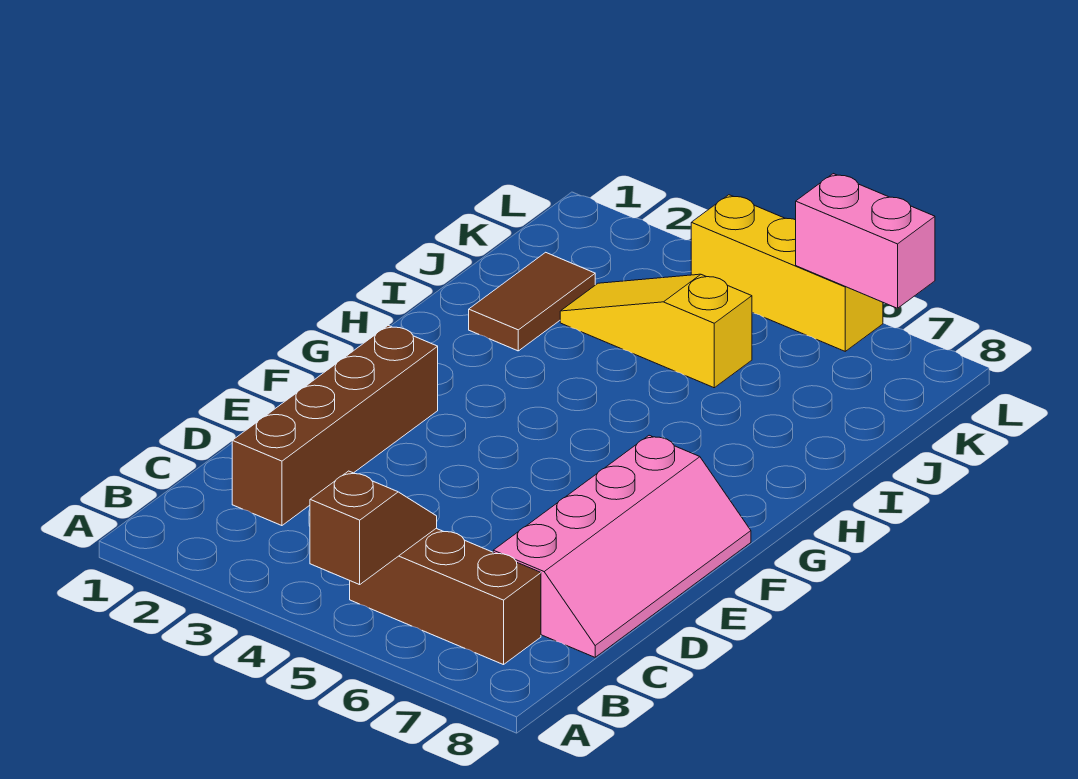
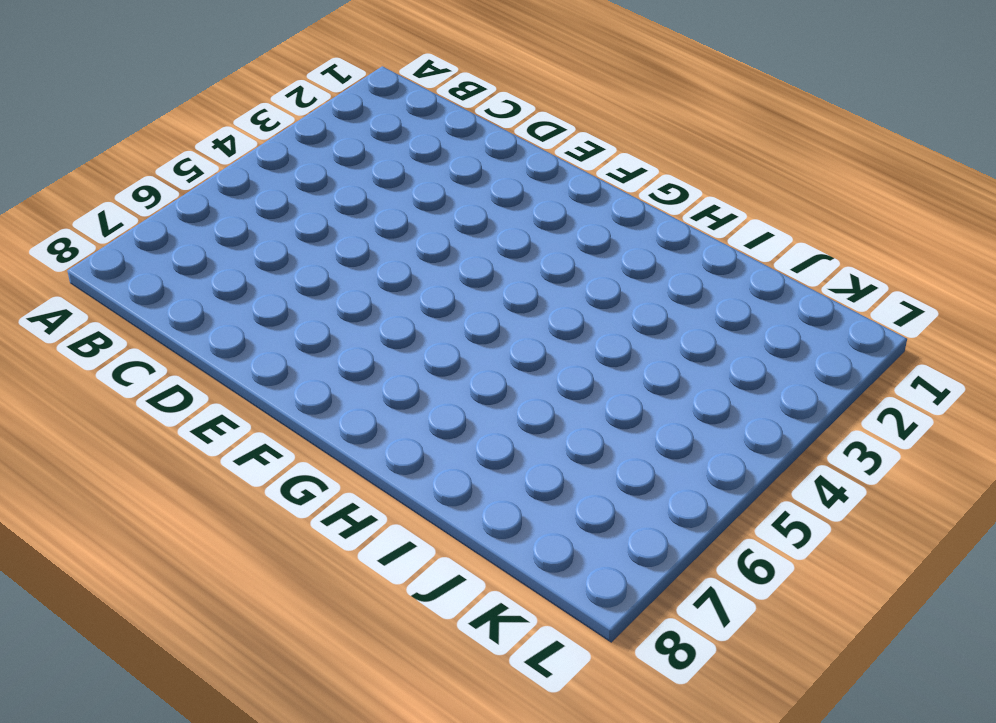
none -> brown brick B5:B7 level 1
none -> brown brick C2:F2 level 1

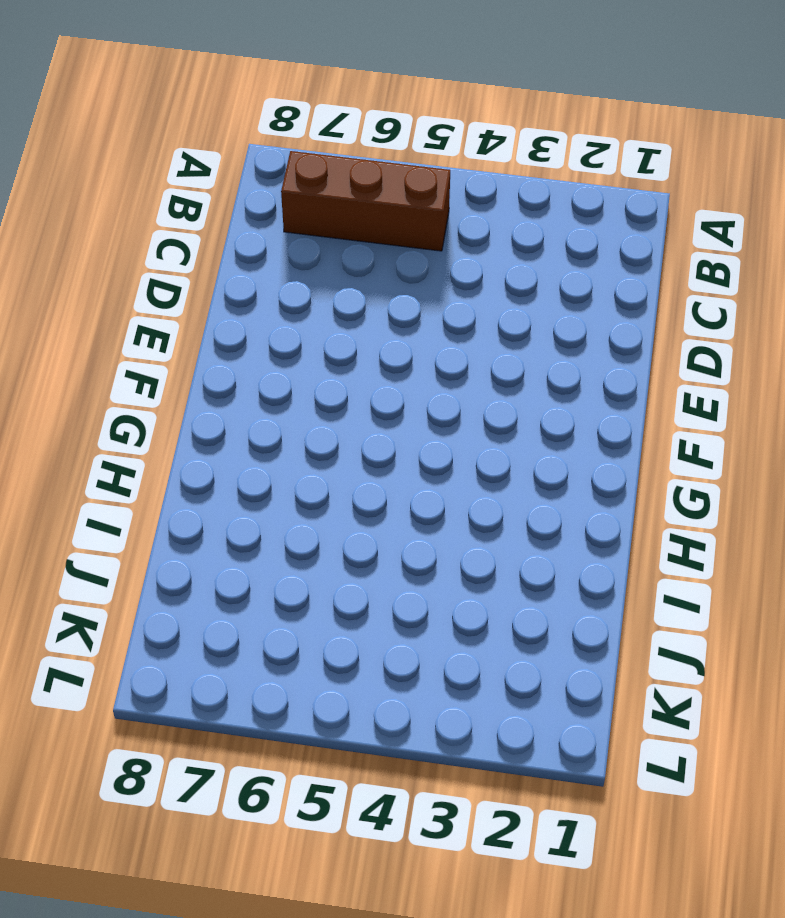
none -> brown brick C2:F2 level 1
none -> pink slope C7:F8 level 1 top 7

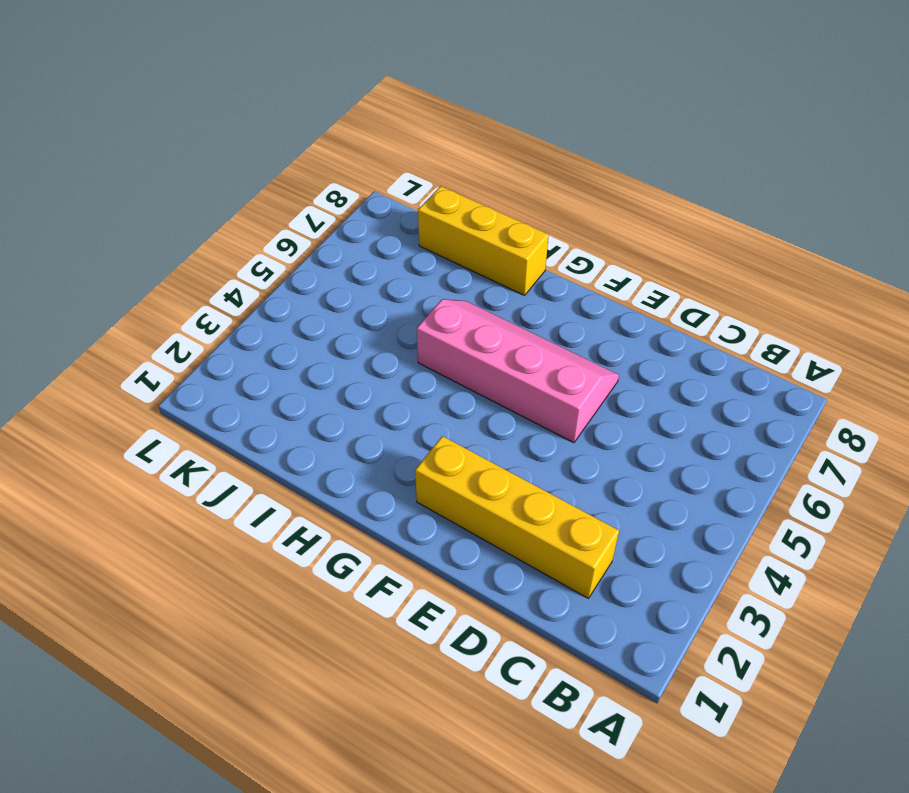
yellow brick C2:F2 level 1 -> brown brick C2:F2 level 1
pink slope E5:H6 level 1 top 5 -> pink slope C7:F8 level 1 top 7
yellow brick H8:J8 level 1 -> yellow brick L4:L6 level 1
none -> brown brick B5:B7 level 1
none -> brown tile I2:J2 level 1

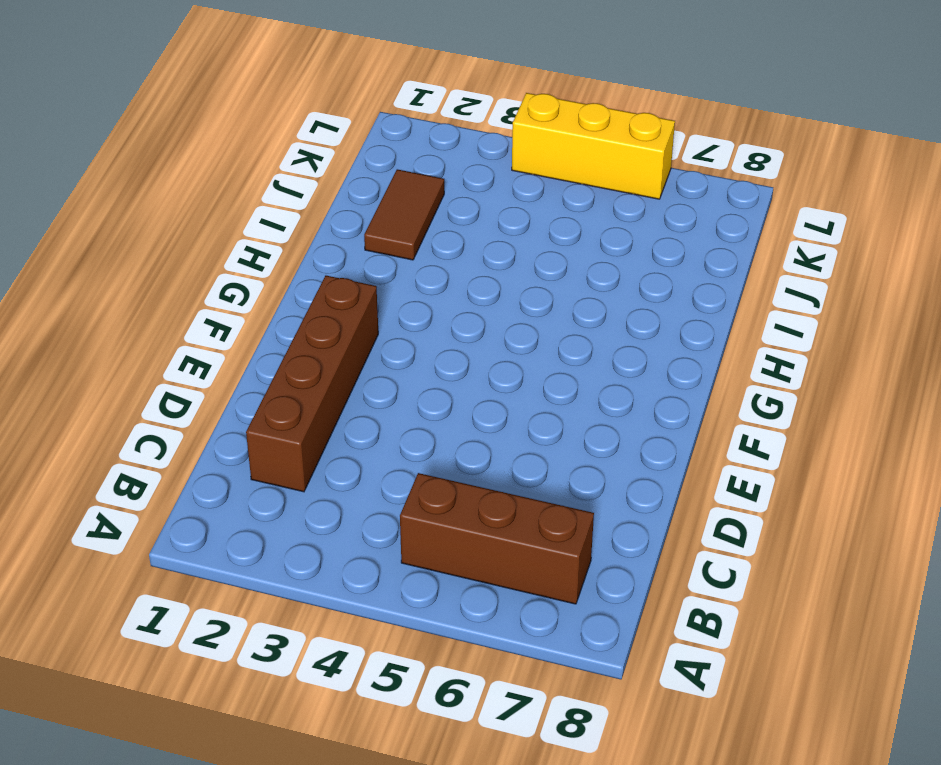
none -> pink slope C7:F8 level 1 top 7
none -> yellow slope J3:J5 level 1 top 5

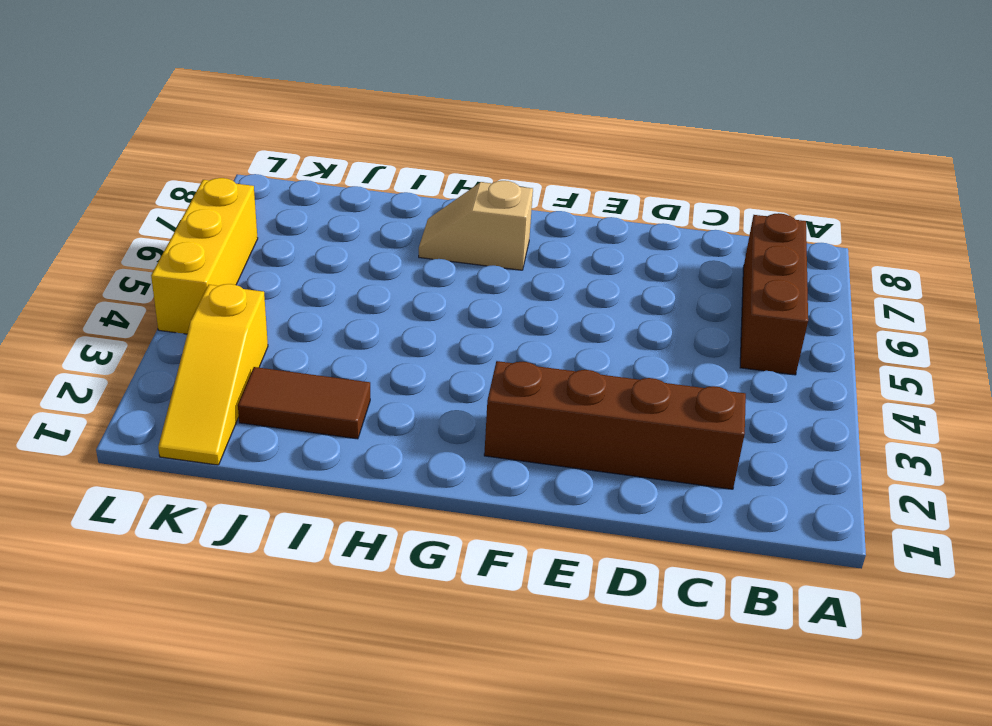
tan slope G7:H7 level 1 top G -> none
yellow slope K1:K3 level 1 top 3 -> yellow slope J3:J5 level 1 top 5
none -> pink slope C7:F8 level 1 top 7
none -> brown slope A5:B5 level 2 top A

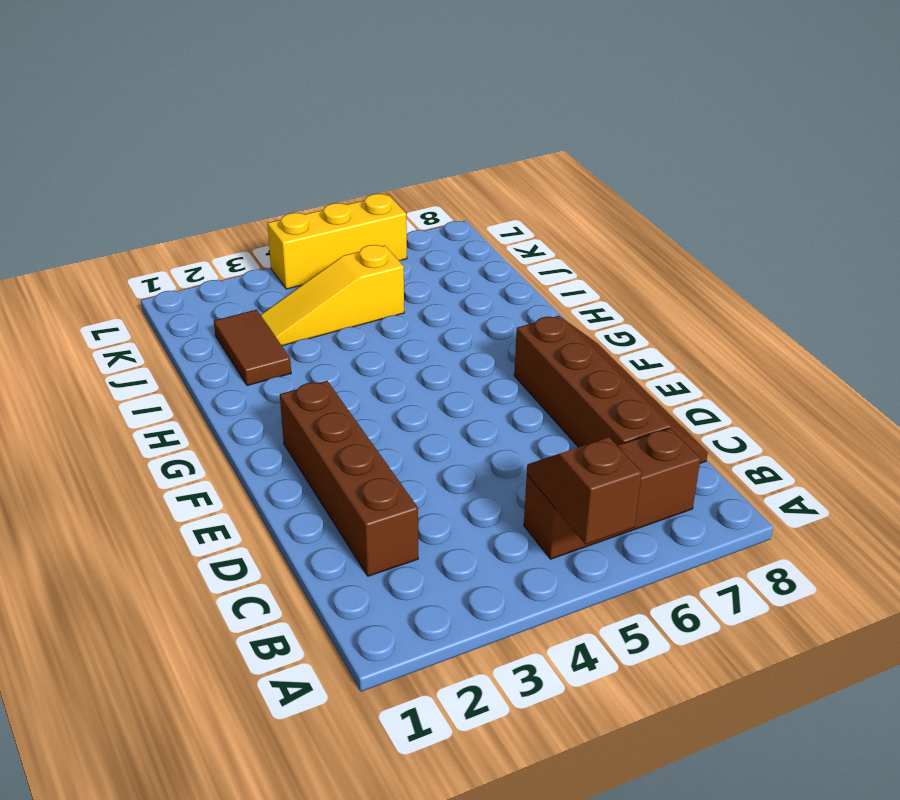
brown slope C7:F8 level 1 top 7 -> pink slope C7:F8 level 1 top 7
none -> pink brick L6:L7 level 2

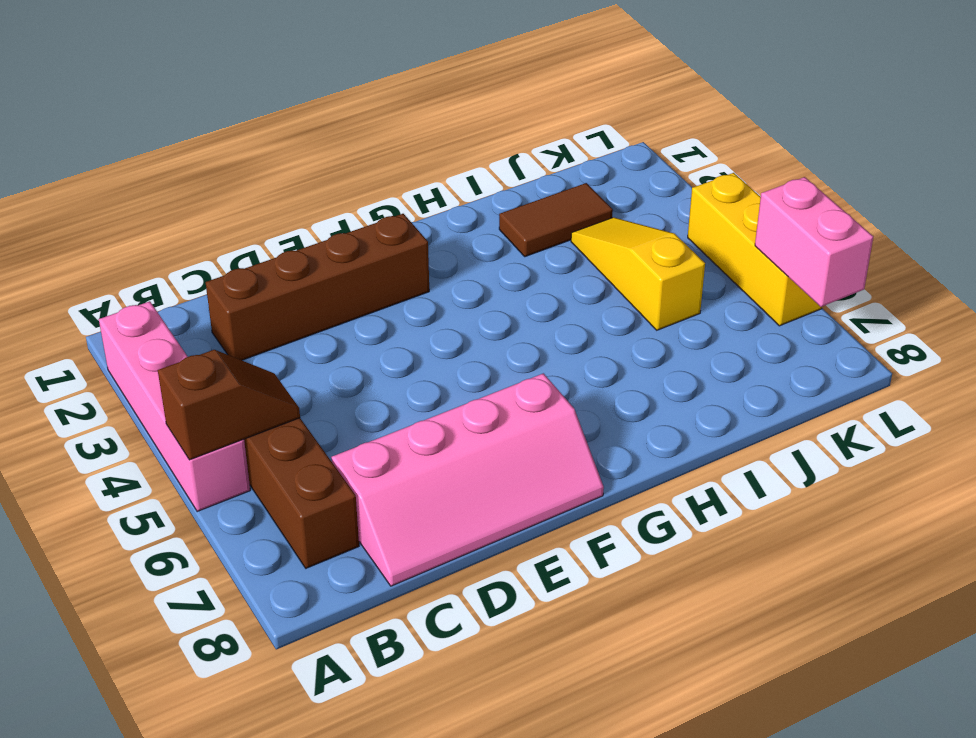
pink brick A2:A5 level 1 -> none

